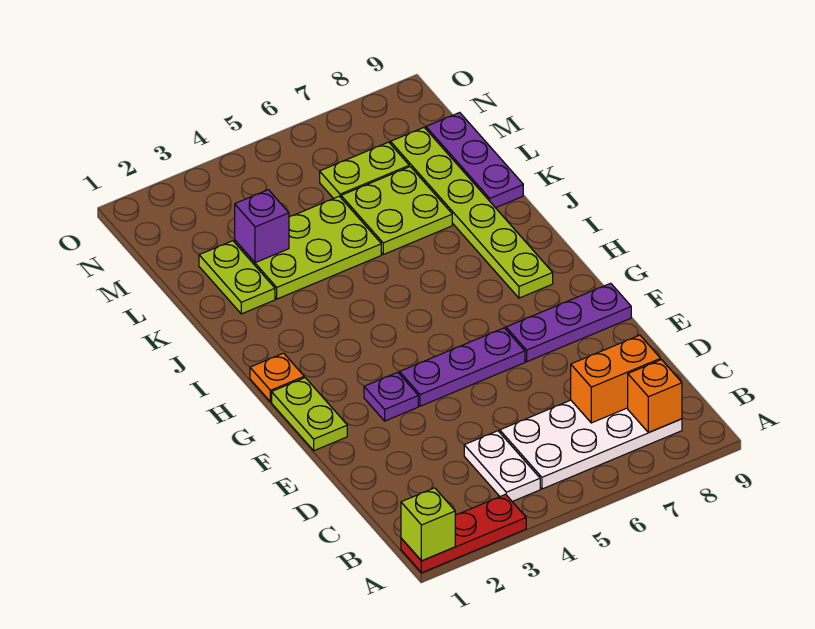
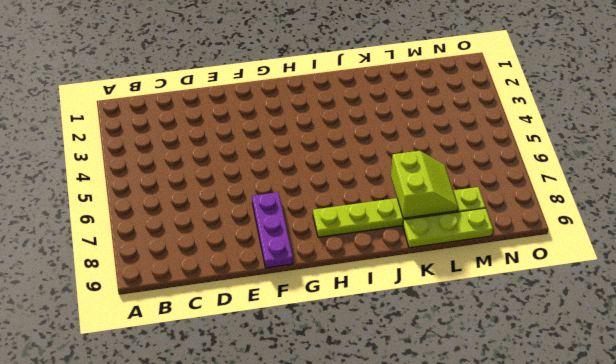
lime slope K7:L8 level 2 top K -> none
lime plate K9:M9 level 1 -> purple plate K9:M9 level 1
none -> red plate A1:A3 level 1
none -> white plate B4:C4 level 1
none -> white plate B5:C8 level 1

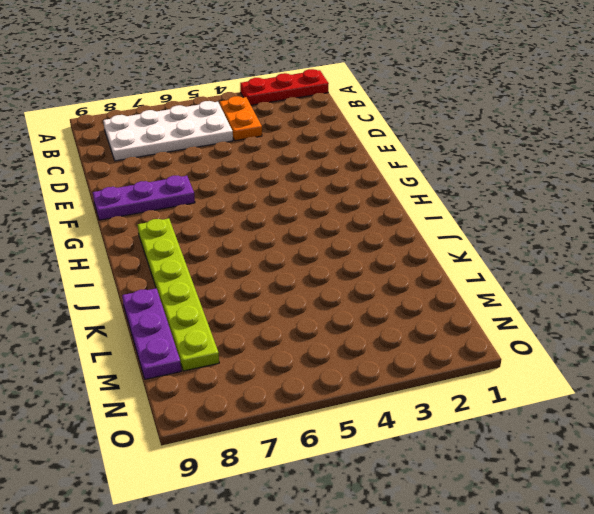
orange plate B4:C4 level 1 -> white plate B4:C4 level 1
none -> lime plate F1:G1 level 1
none -> purple plate F3 level 1
none -> purple plate F4:F6 level 1

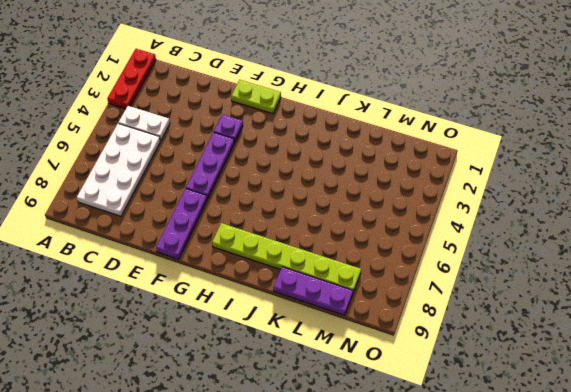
none -> orange plate H1 level 1
none -> lime plate K2:L2 level 1
none -> lime plate K3:L5 level 1

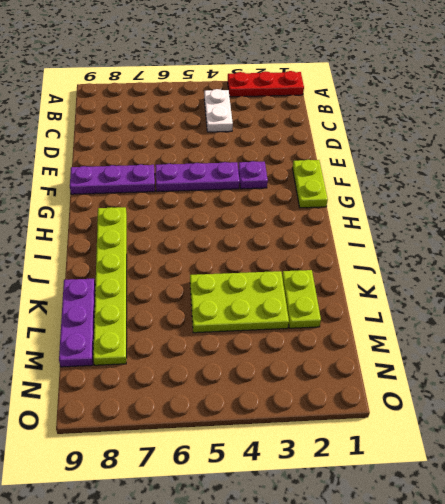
none -> white plate B5:C8 level 1
none -> orange plate H1 level 1
none -> lime plate K6:L7 level 1

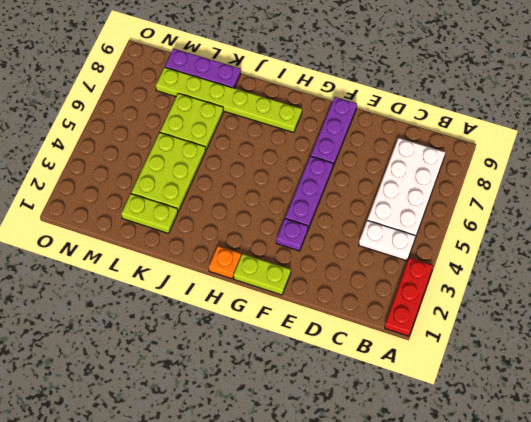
none -> lime plate M6:M7 level 1
none -> lime brick A1 level 2
none -> orange brick B8 level 2

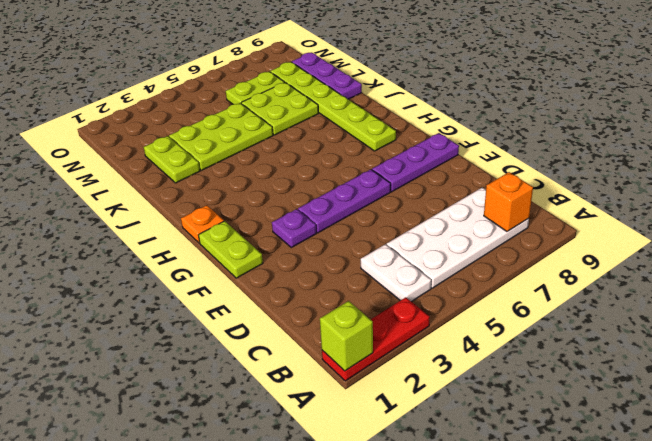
none -> orange brick C7:C8 level 2
none -> purple brick L3 level 2

